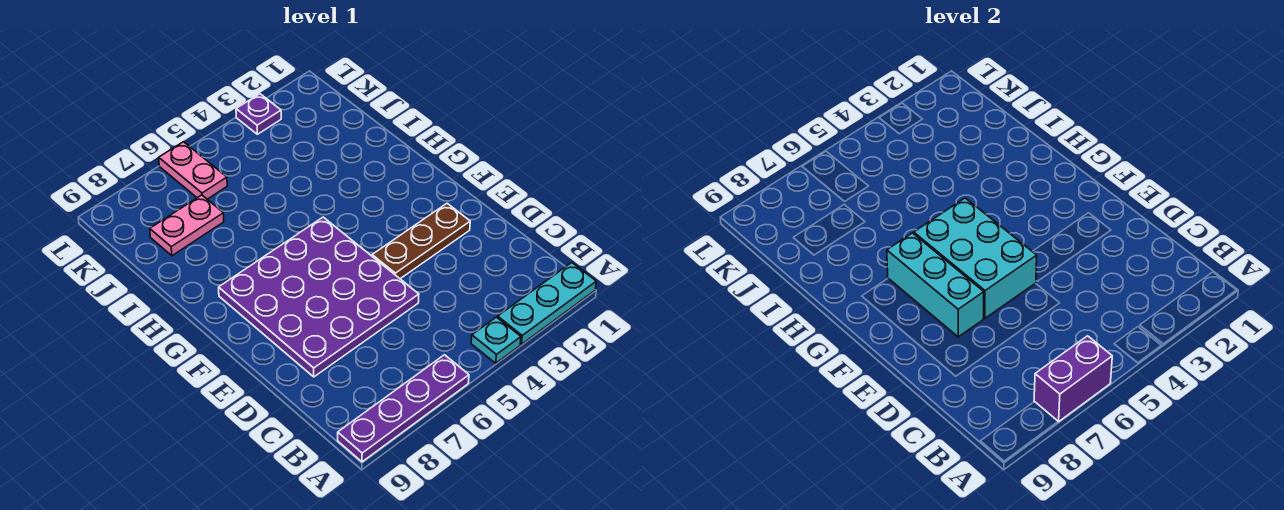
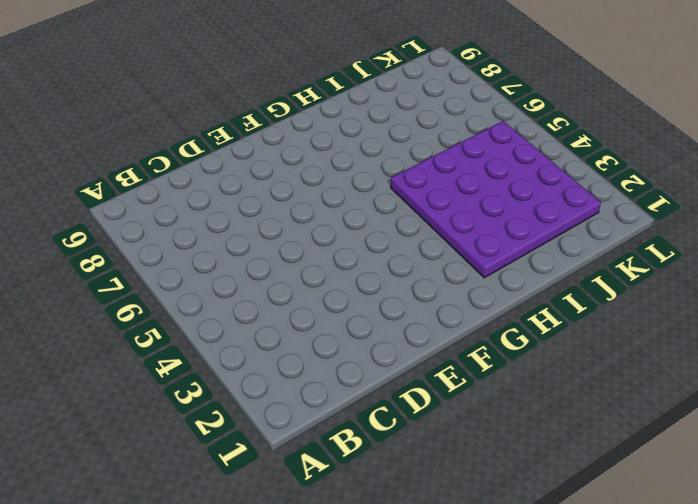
purple plate H2:K5 level 1 -> purple plate D5:G8 level 1
none -> cyan plate A1:A3 level 1
none -> cyan plate A4 level 1

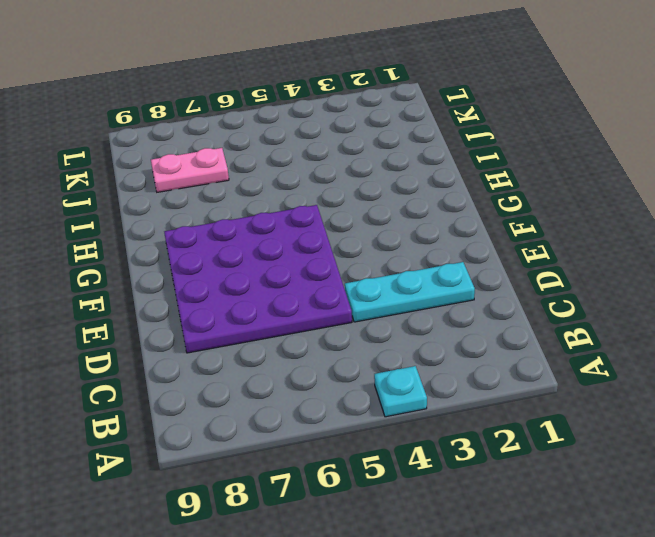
cyan plate D2:D4 level 1 -> cyan plate A1:A3 level 1
none -> purple plate A6:A9 level 1
none -> brown plate E2:E4 level 1

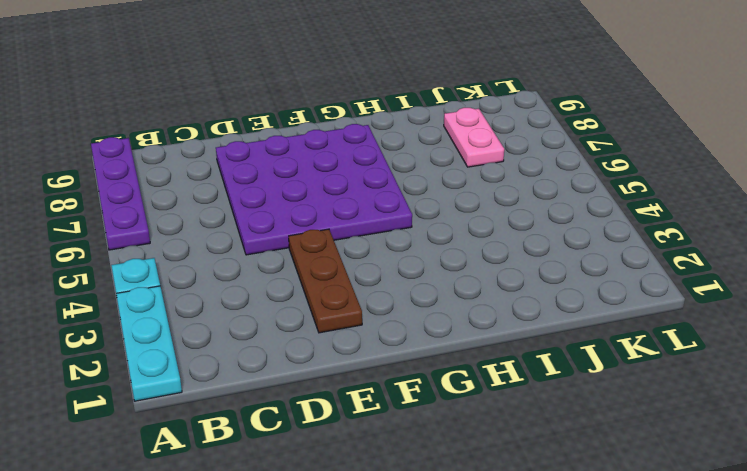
none -> pink plate K6:L6 level 1
none -> purple plate L3 level 1

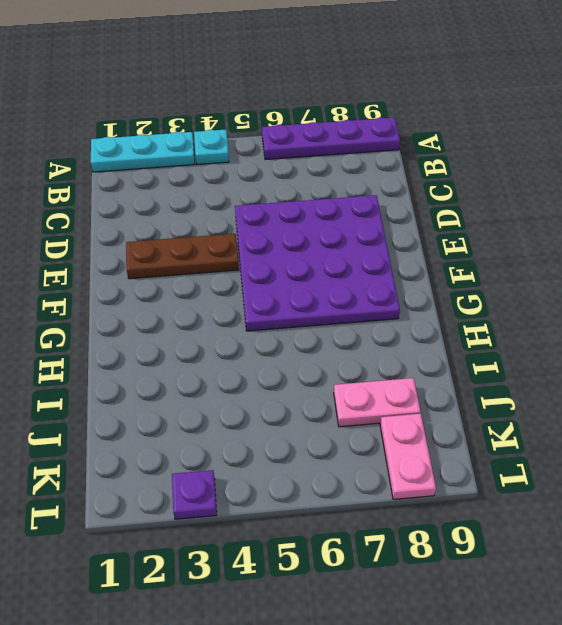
pink plate K8:L8 level 1 -> pink plate K6:L6 level 1
none -> purple brick A6:A7 level 2
none -> cyan brick E5:G6 level 2

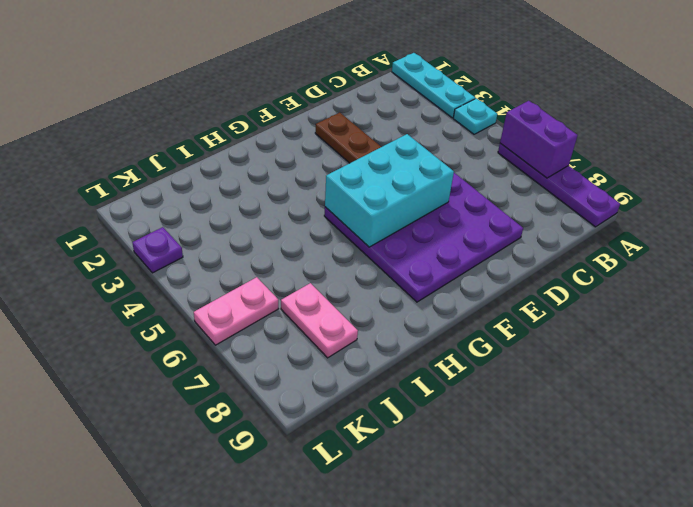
none -> cyan brick E7:G7 level 2

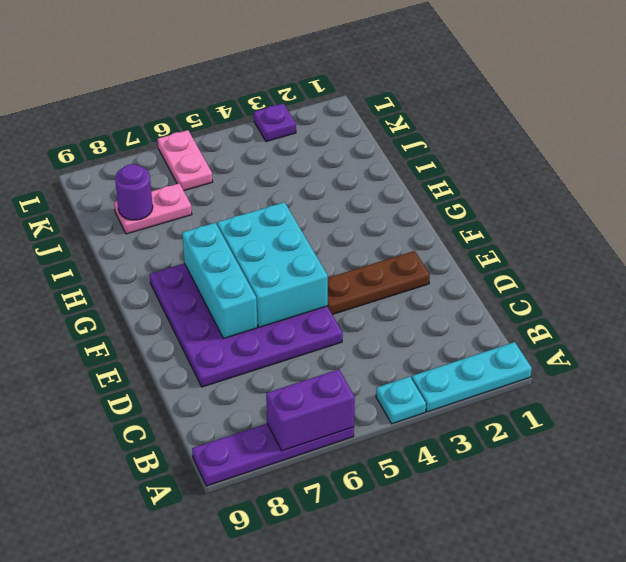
purple round brick J8 level 2 -> none

